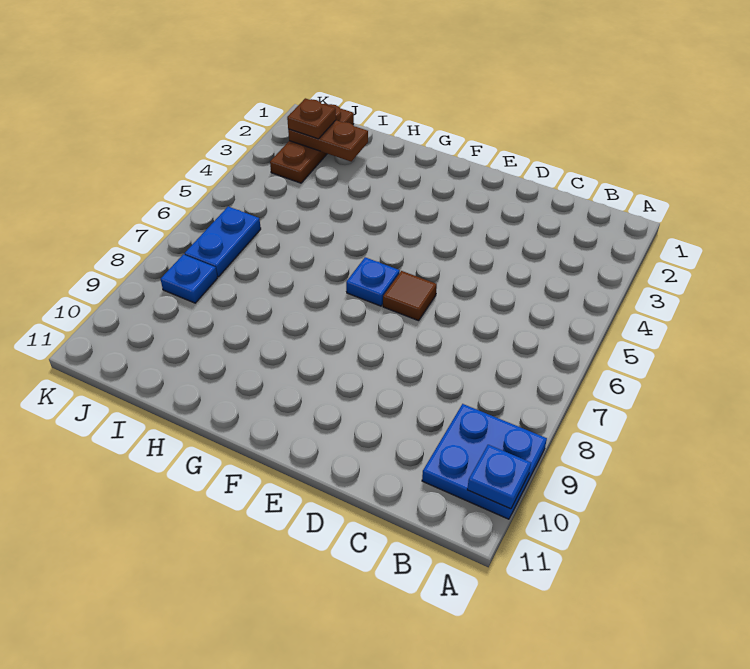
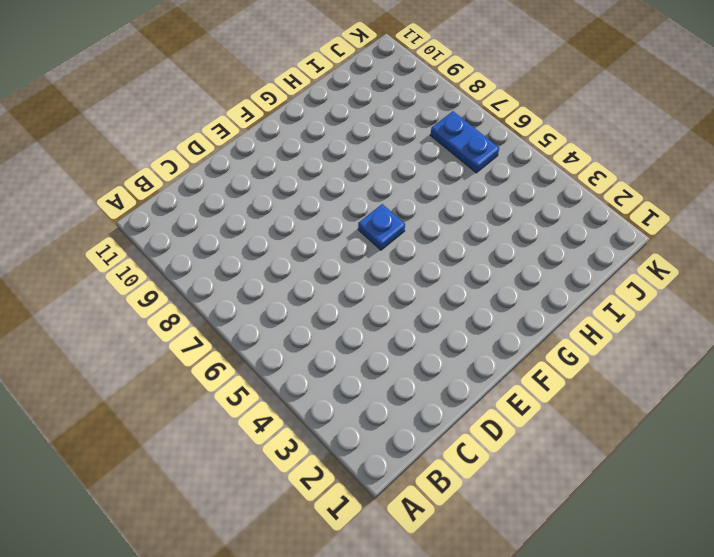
none -> blue plate A9:B10 level 1
none -> brown tile E6 level 1

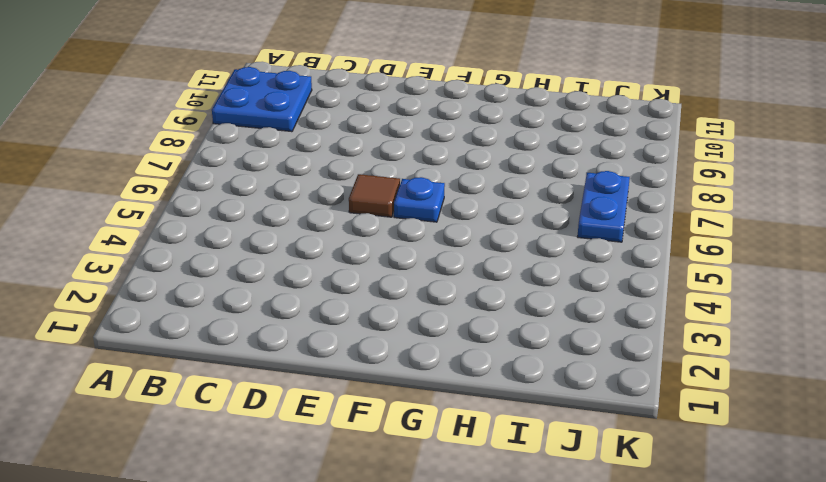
none -> brown plate J1:J3 level 1
none -> blue plate J8 level 1

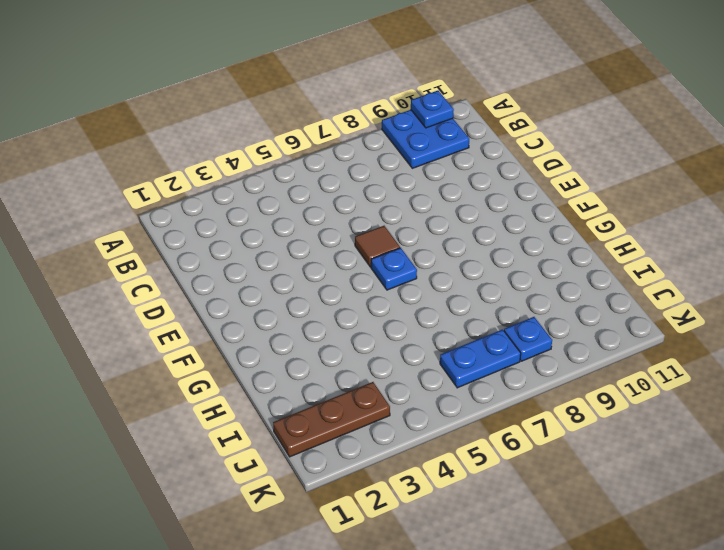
none -> brown plate I2:J2 level 2
none -> brown plate J2 level 3

